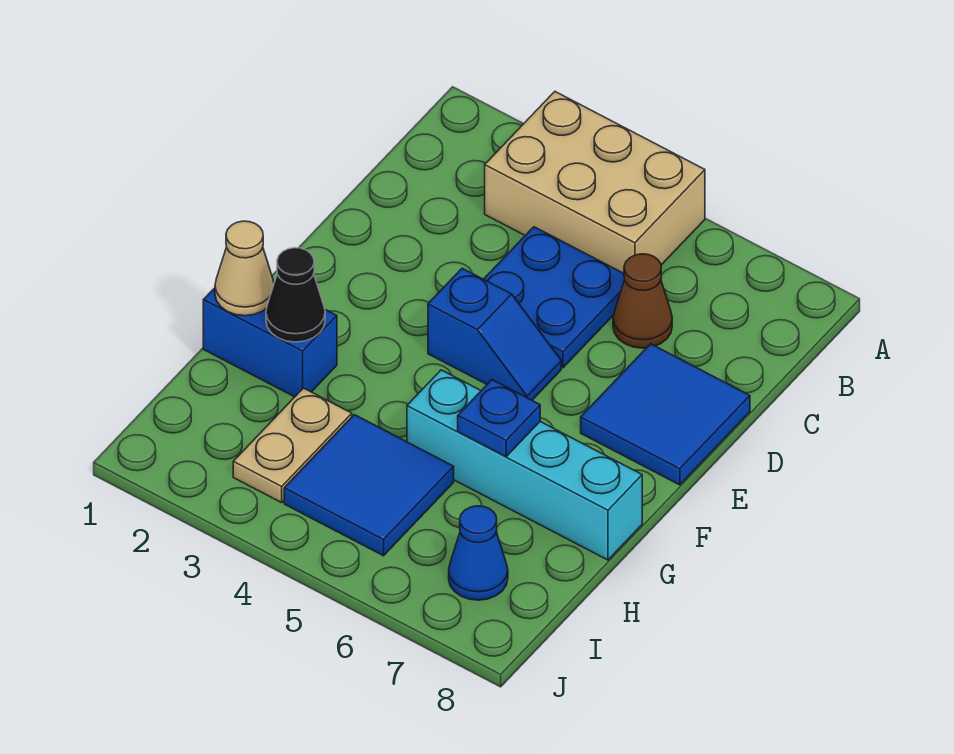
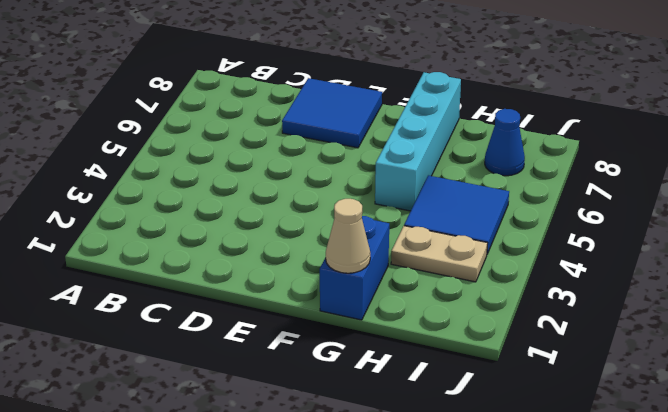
none -> tan brick A3:B5 level 1
none -> blue plate C4:D5 level 1
none -> brown cone C6 level 1

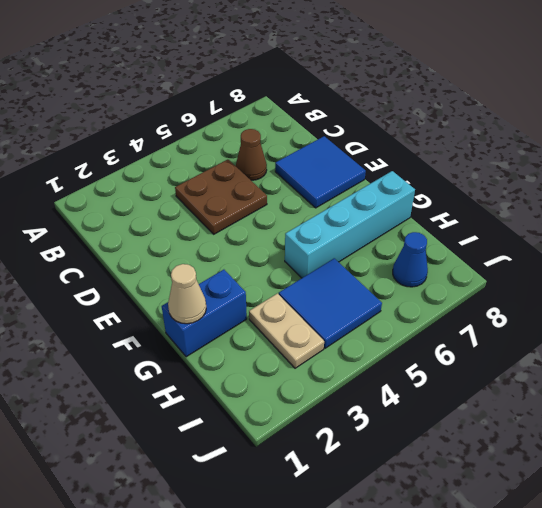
brown plate C4:D5 level 1 -> blue plate C4:D5 level 1
none -> tan brick A3:B5 level 1
none -> blue slope E4:E5 level 1 top 4
none -> black cone G2 level 2

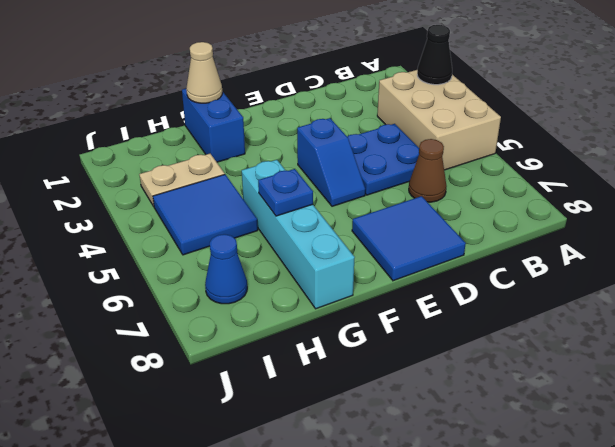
black cone A3 level 2 -> black cone G2 level 2

